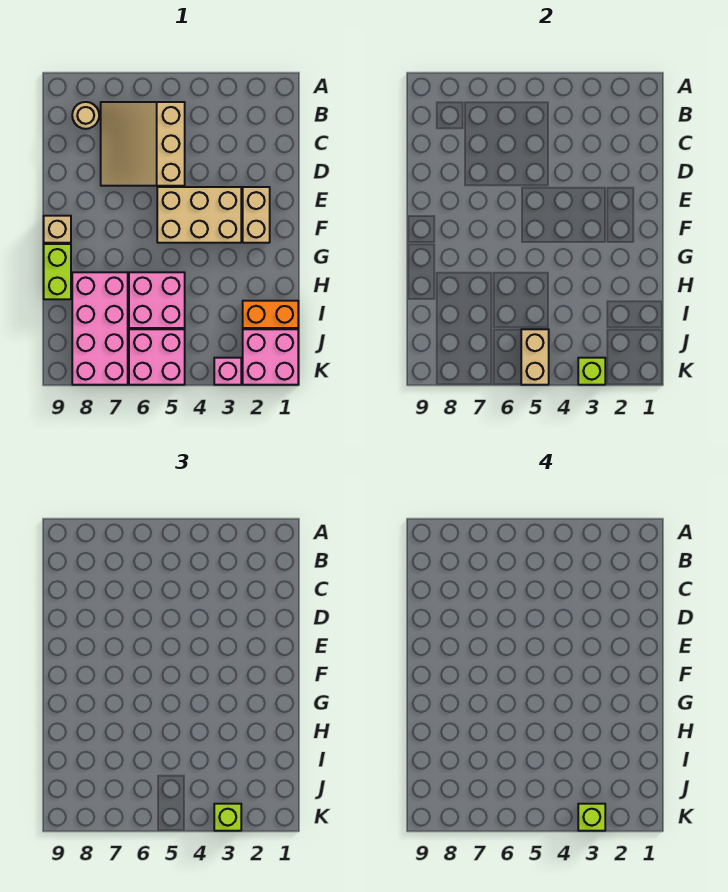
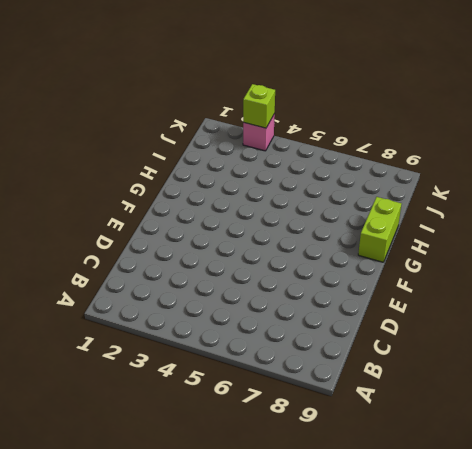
none -> tan slope B5:D7 level 1 top 5
none -> tan round brick B8 level 1
none -> tan brick E2:F2 level 1

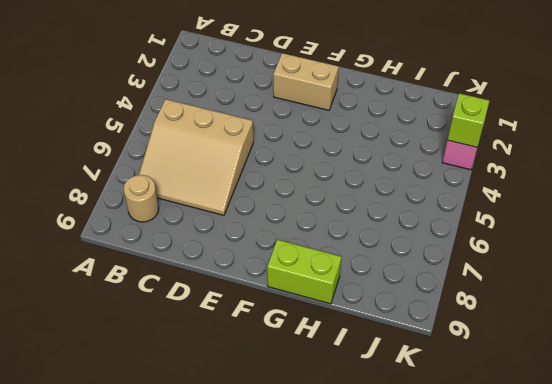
none -> tan brick E3:F5 level 1
none -> tan brick F9 level 1
none -> pink brick H5:I6 level 1

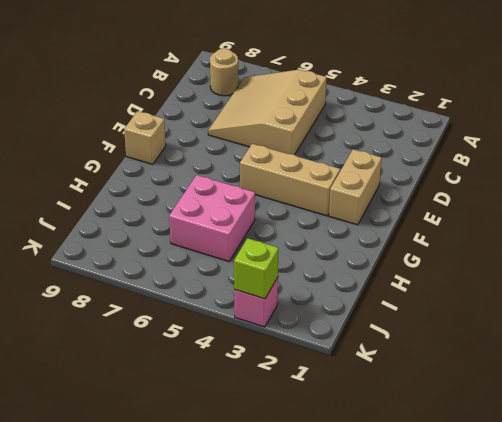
tan brick F3:F5 level 1 -> tan brick E3:F5 level 1
none -> lime brick G9:H9 level 1
none -> pink brick H7:K8 level 1
none -> orange brick I1:I2 level 1

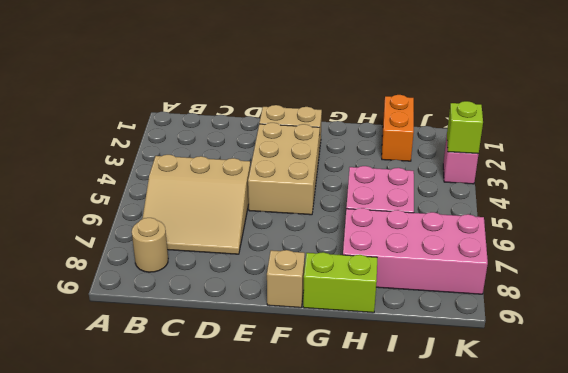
none -> pink brick J1:K2 level 1
none -> pink brick J5:K6 level 1
none -> tan brick J5:K5 level 2

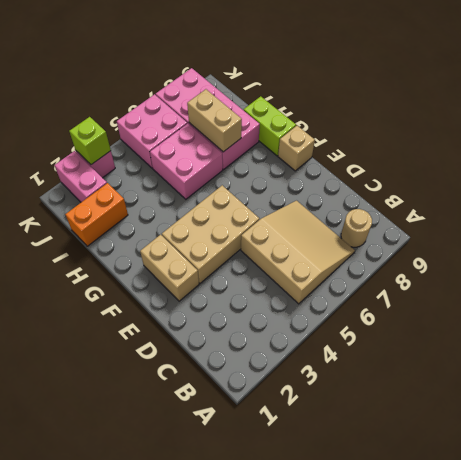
tan brick H7:I7 level 2 -> tan brick J5:K5 level 2
pink brick J2:K2 level 1 -> pink brick J1:K2 level 1
none -> lime brick K3 level 3
none -> lime brick K3 level 4

